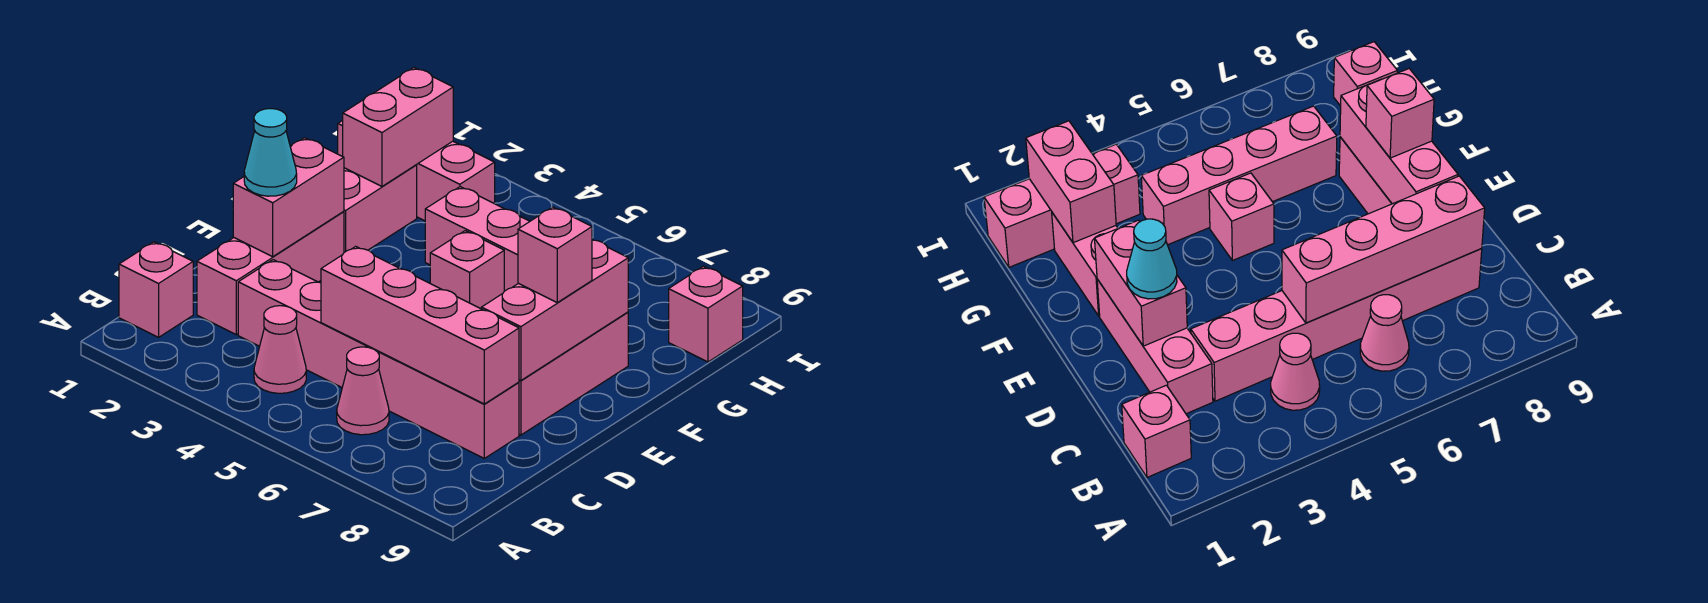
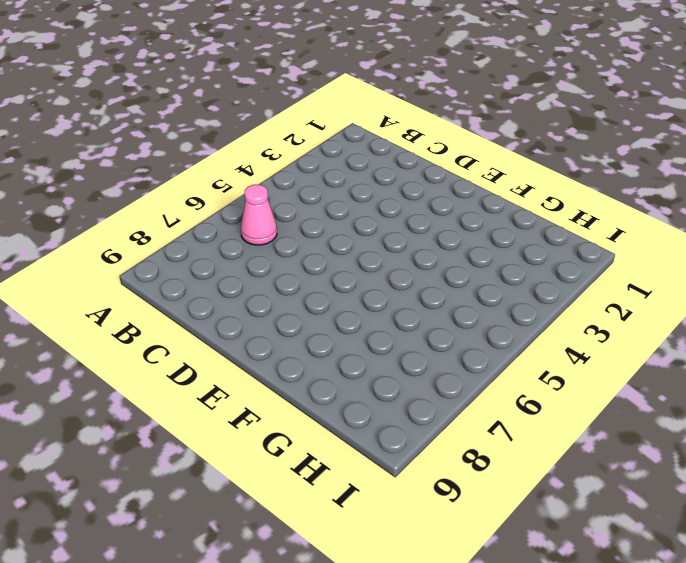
none -> pink brick B1 level 1
none -> pink cone B4 level 1
none -> pink brick C2:E2 level 1

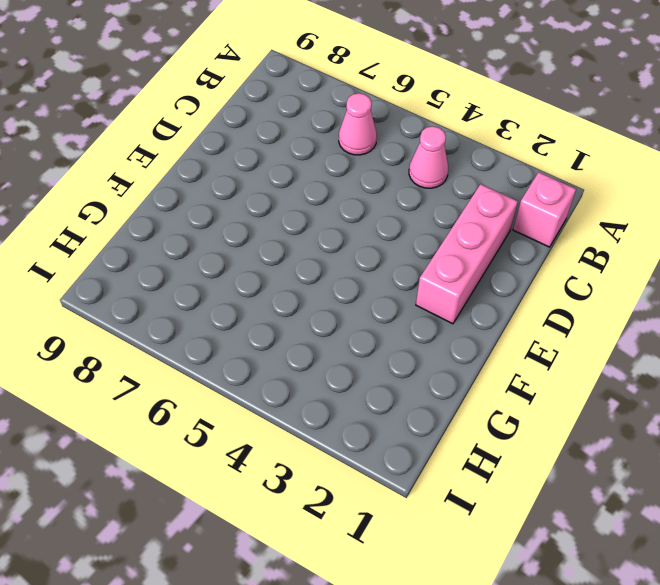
none -> pink brick C3:C8 level 1
none -> pink brick D8:F8 level 1
none -> pink brick F2:G2 level 1

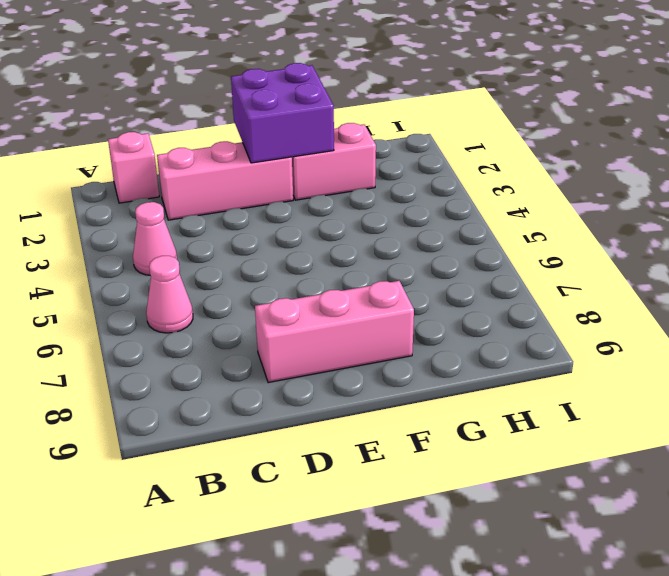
purple brick E1:F2 level 2 -> pink brick D2:E2 level 2
none -> pink brick C3:C8 level 1
none -> pink brick F5 level 1
none -> pink brick G4:G7 level 1

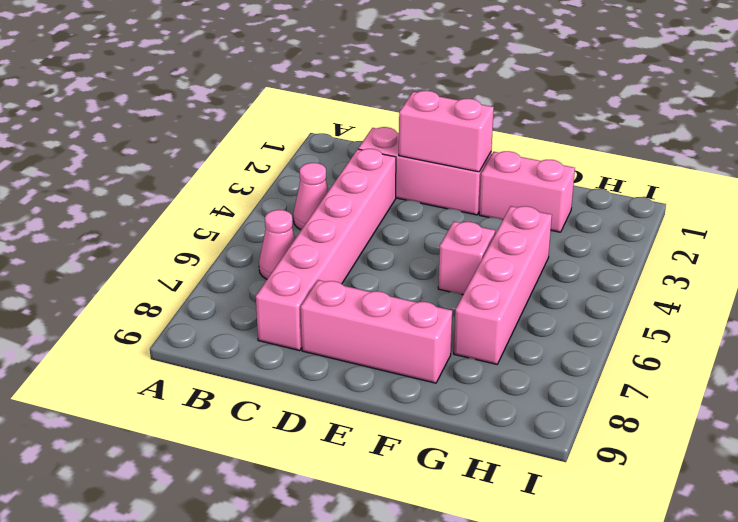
none -> pink brick B1 level 1
none -> pink brick H1:H3 level 1
none -> pink brick H9 level 1

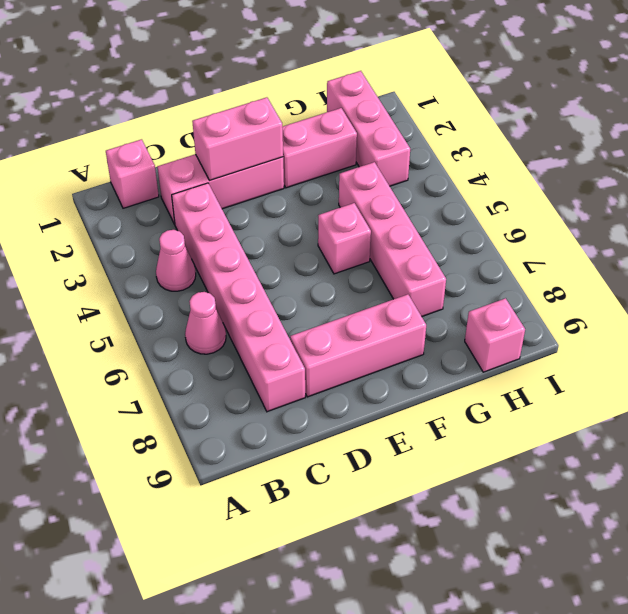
none -> pink brick C5:C8 level 2
none -> pink brick D8:F8 level 2
none -> pink brick G2:H2 level 2

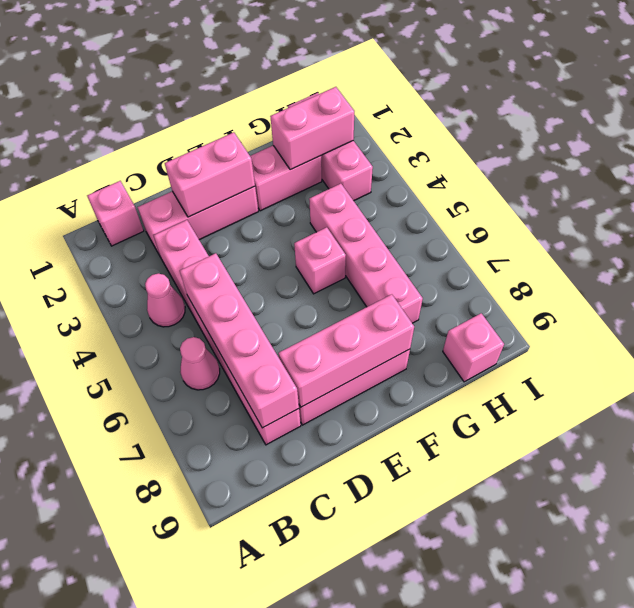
none -> cyan cone D2 level 3
none -> pink brick E8 level 3

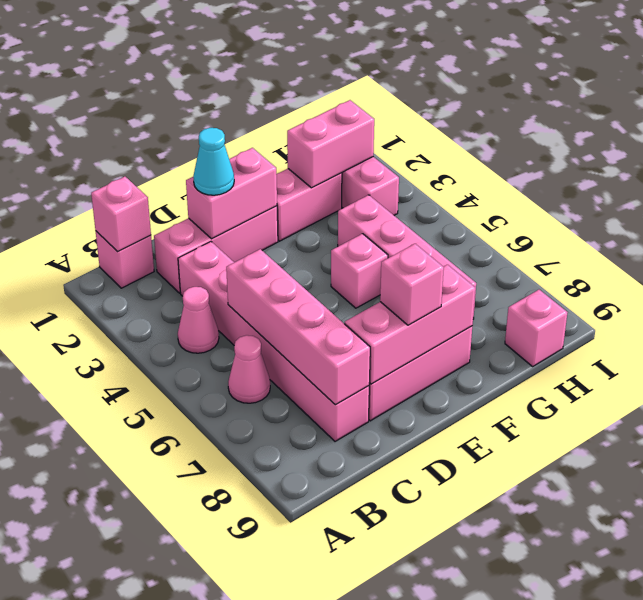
pink brick B1 level 2 -> none

